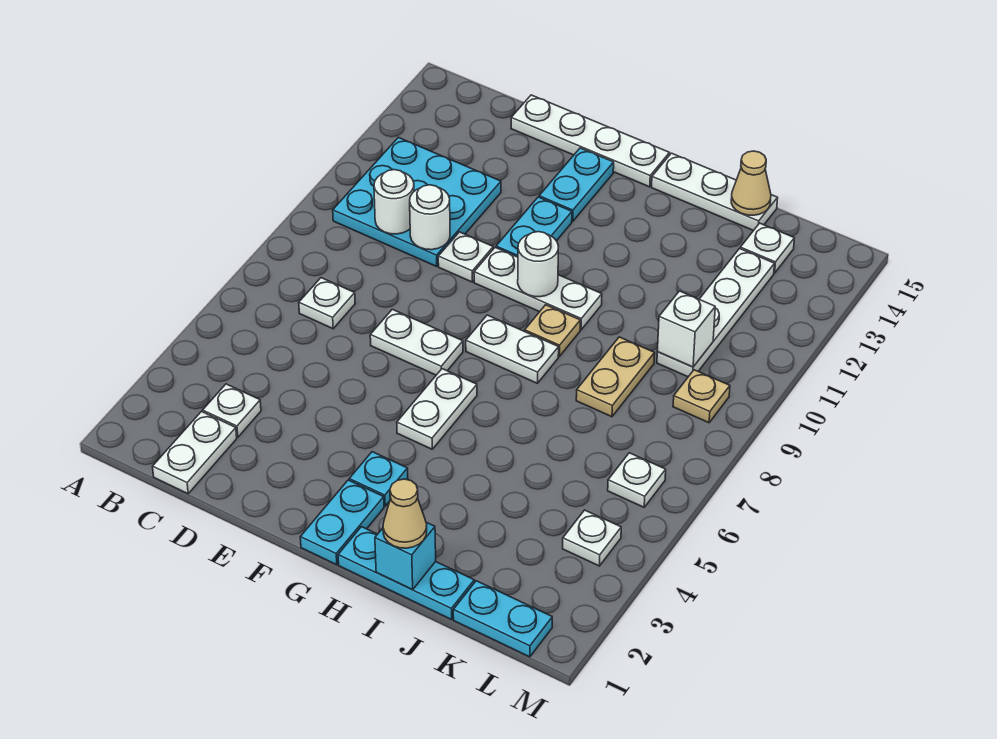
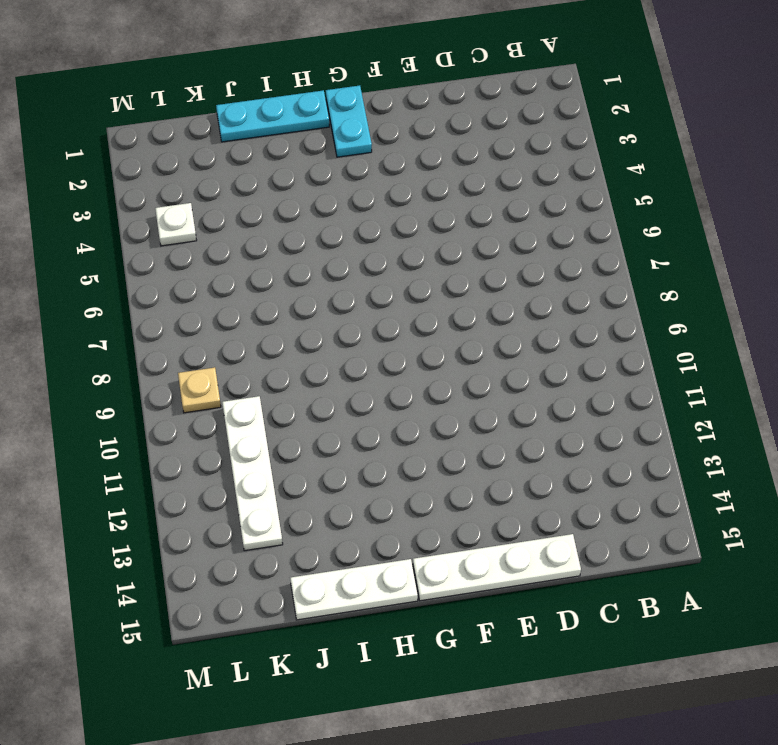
none -> cyan plate B10:D12 level 1
none -> white plate C1:C2 level 1
none -> white plate C3 level 1
none -> white plate C7 level 1

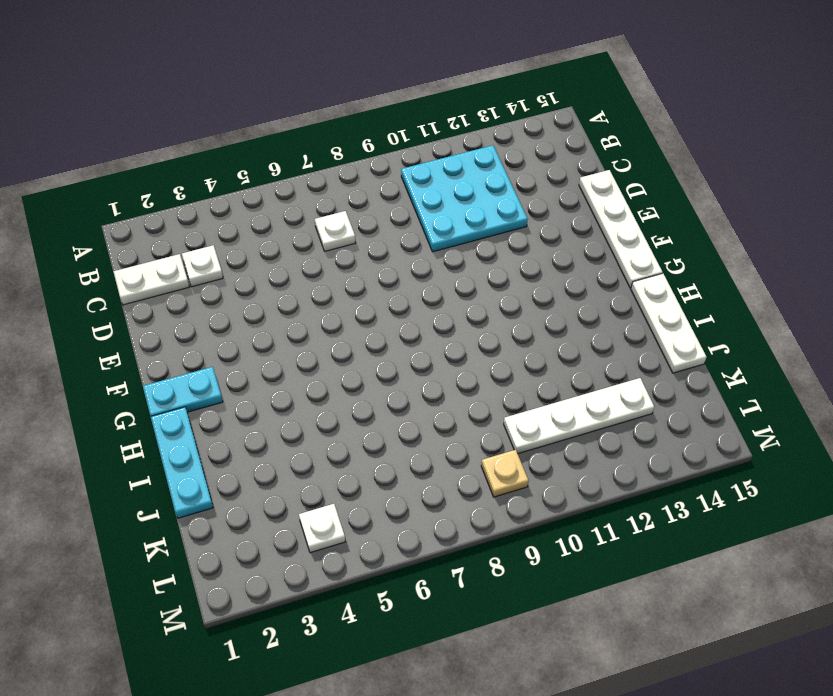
none -> white plate E7:F7 level 1
none -> white plate E10 level 1
none -> white plate F10:H10 level 1
none -> cyan plate F11:F12 level 1

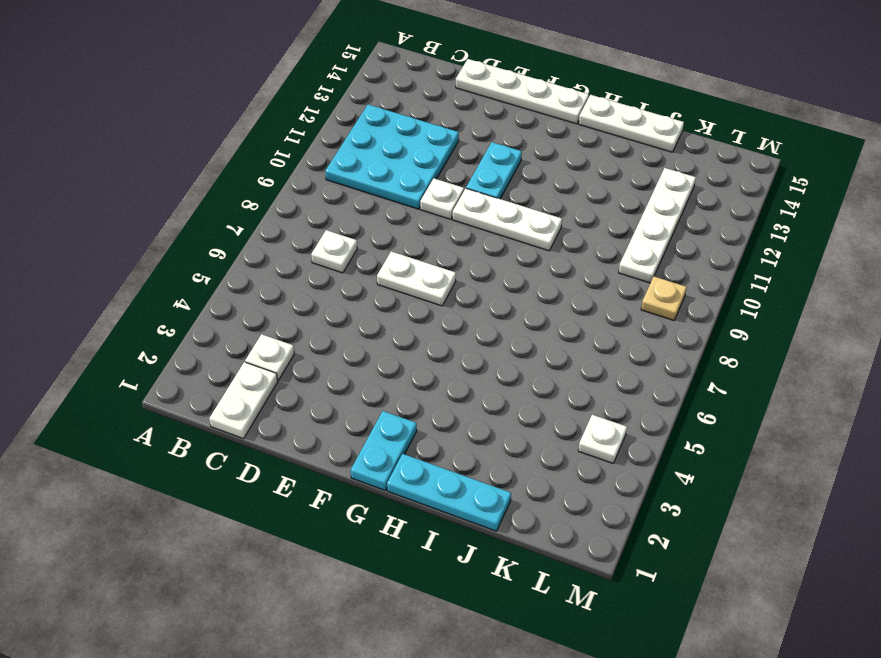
none -> cyan plate F13:F14 level 1
none -> cyan plate G3 level 1
none -> white plate G5:G6 level 1
none -> white plate G8:H8 level 1

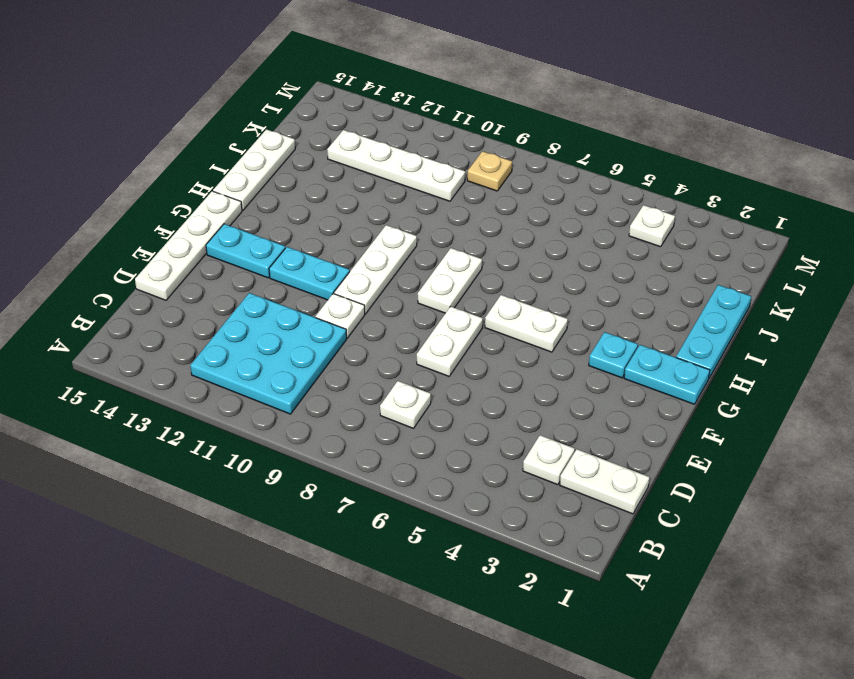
none -> tan plate H9 level 1
none -> tan plate J8:J9 level 1
none -> cyan plate K1:L1 level 1
none -> white plate K14 level 1

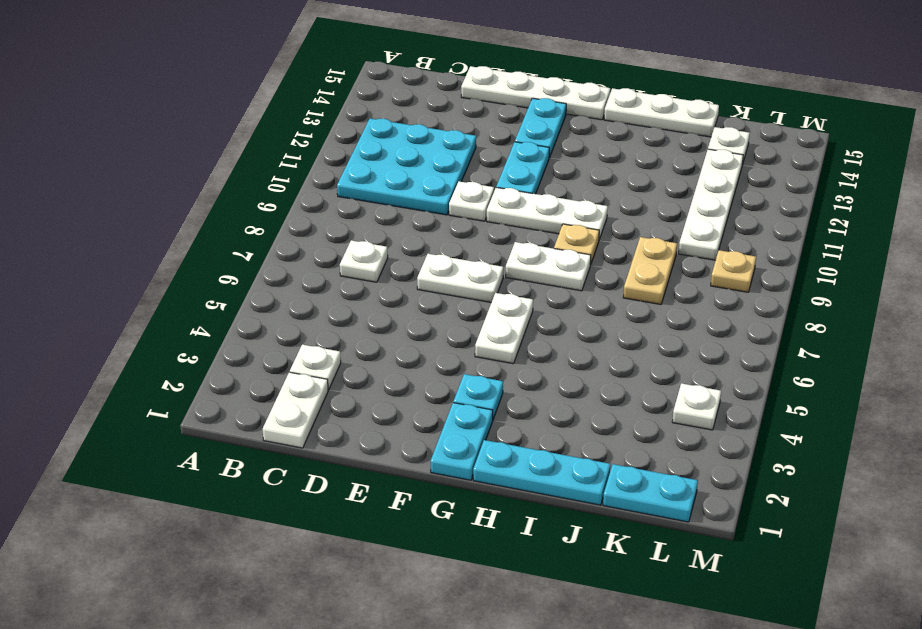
none -> white plate L6 level 1
none -> white round brick C10 level 2
none -> white round brick D10 level 2
none -> white round brick G10 level 2

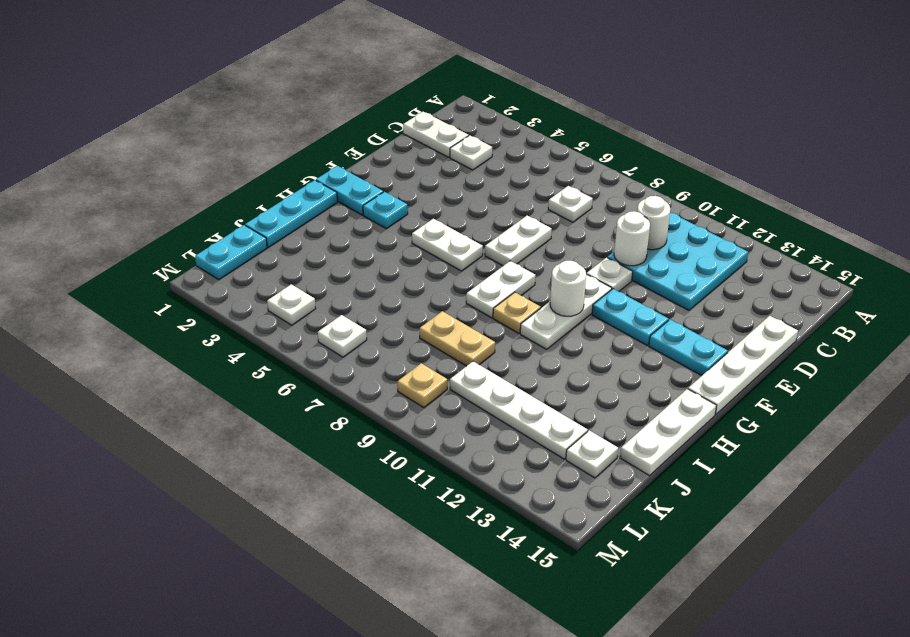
none -> cyan brick I1 level 2
none -> tan cone J15 level 2
none -> white brick K10 level 2
none -> tan cone I1 level 3

